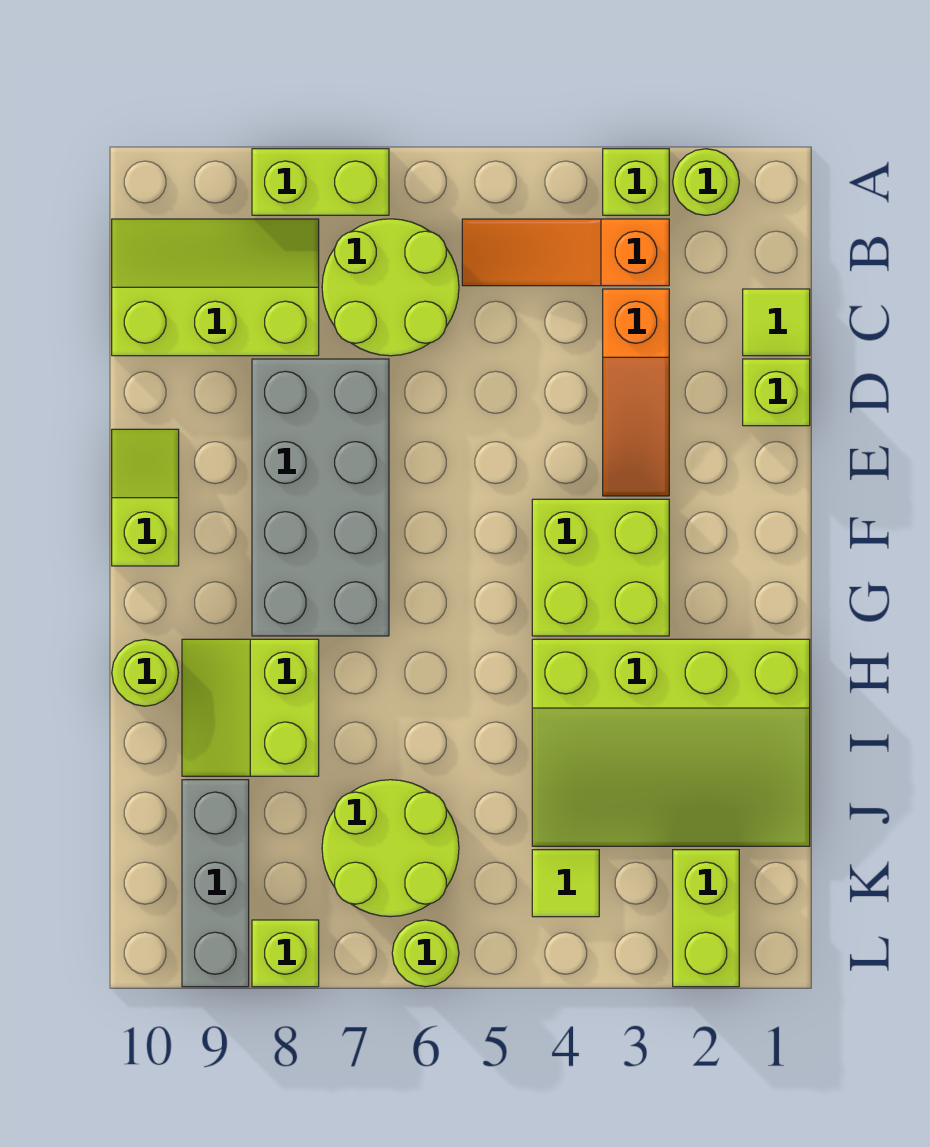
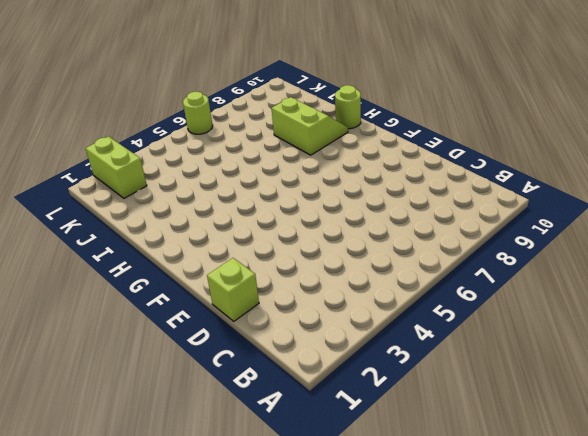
none -> lime round brick A2 level 1
none -> lime brick A3 level 1
none -> lime brick A7:A8 level 1

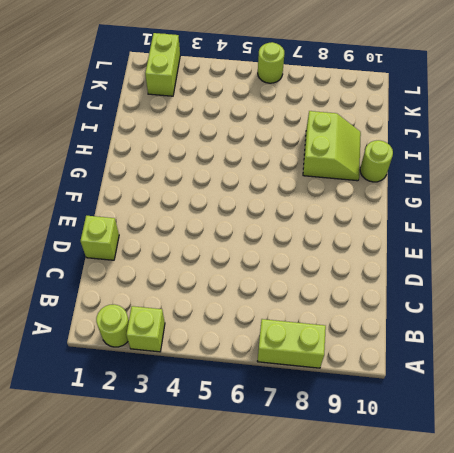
none -> orange slope B3:B5 level 1 top 3
none -> lime round brick B6:C7 level 1
none -> lime slope B8:C10 level 1 top C

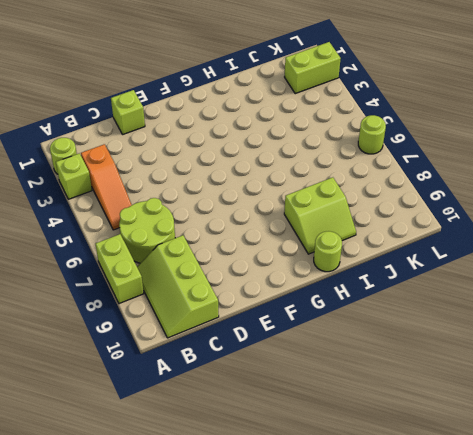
none -> lime tile C1 level 1
none -> orange slope C3:E3 level 1 top C
none -> grey brick D7:G8 level 1

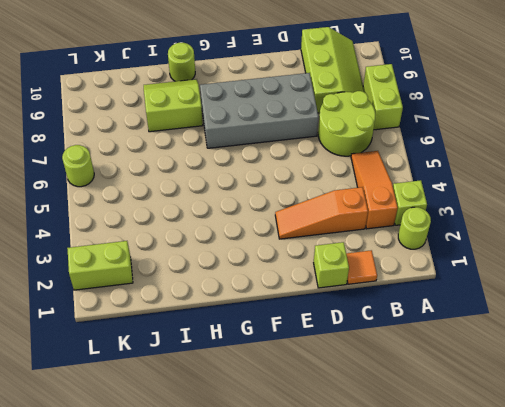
orange tile C1 level 1 -> lime tile C1 level 1
none -> lime slope E10:F10 level 1 top F
none -> lime brick F3:G4 level 1
none -> lime slope H1:J4 level 1 top H

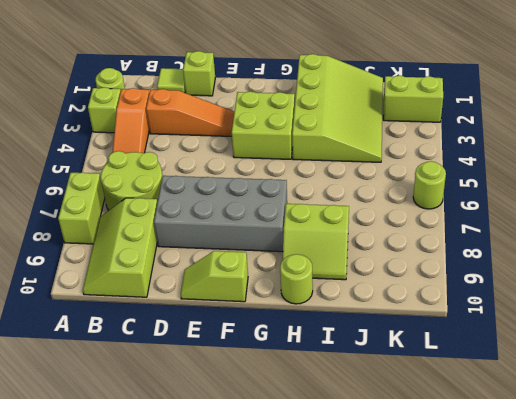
none -> lime round brick J6:K7 level 1
none -> grey brick J9:L9 level 1
none -> lime tile K4 level 1

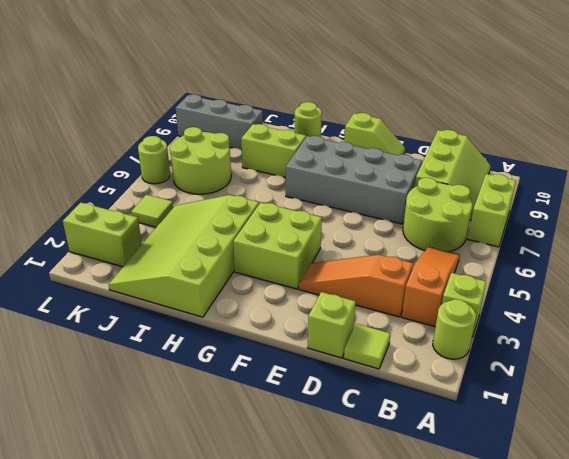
none -> lime brick L8 level 1

